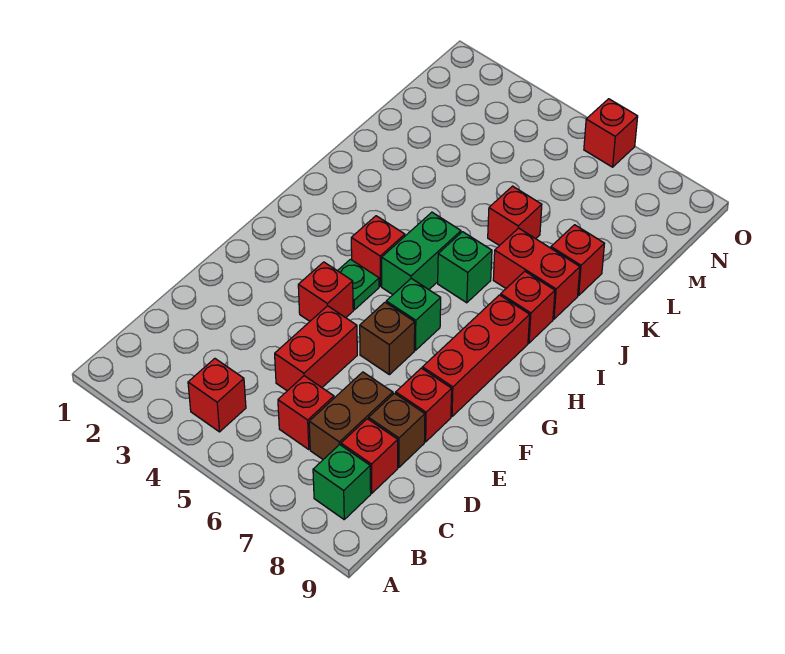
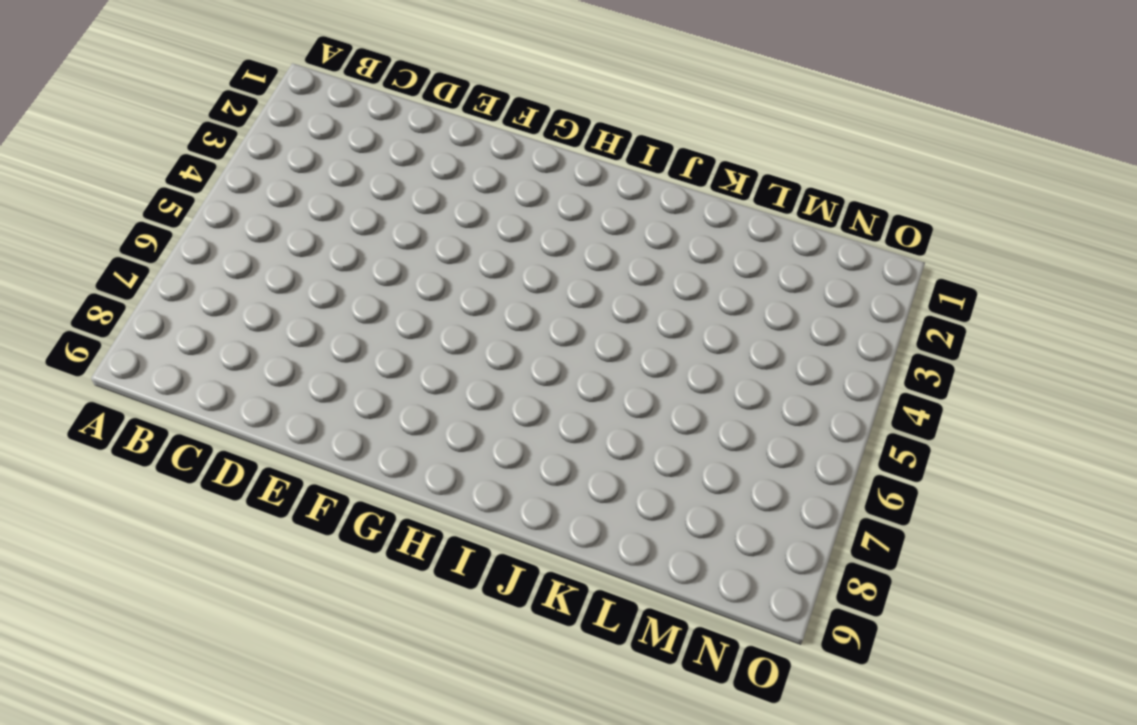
none -> red brick B4 level 1
none -> green brick B8 level 1
none -> red brick C6 level 1

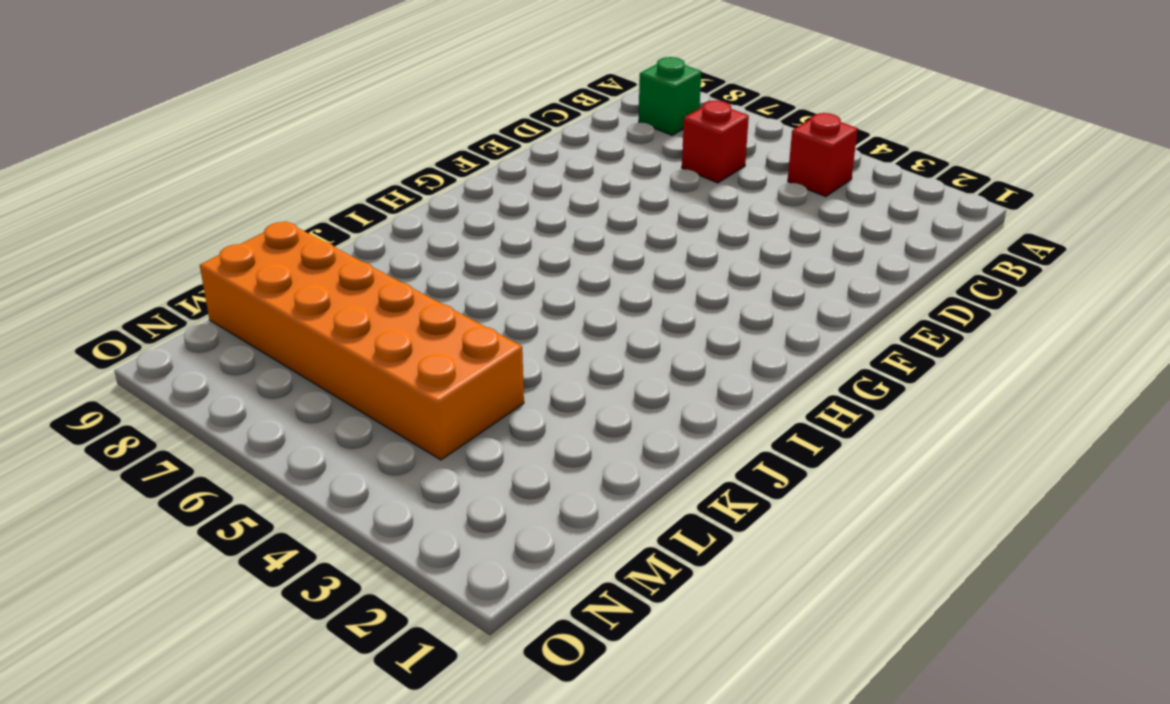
orange brick L4:M9 level 1 -> none
none -> brown brick C7:D7 level 1
none -> red brick C8 level 1
none -> red brick D5:E5 level 1

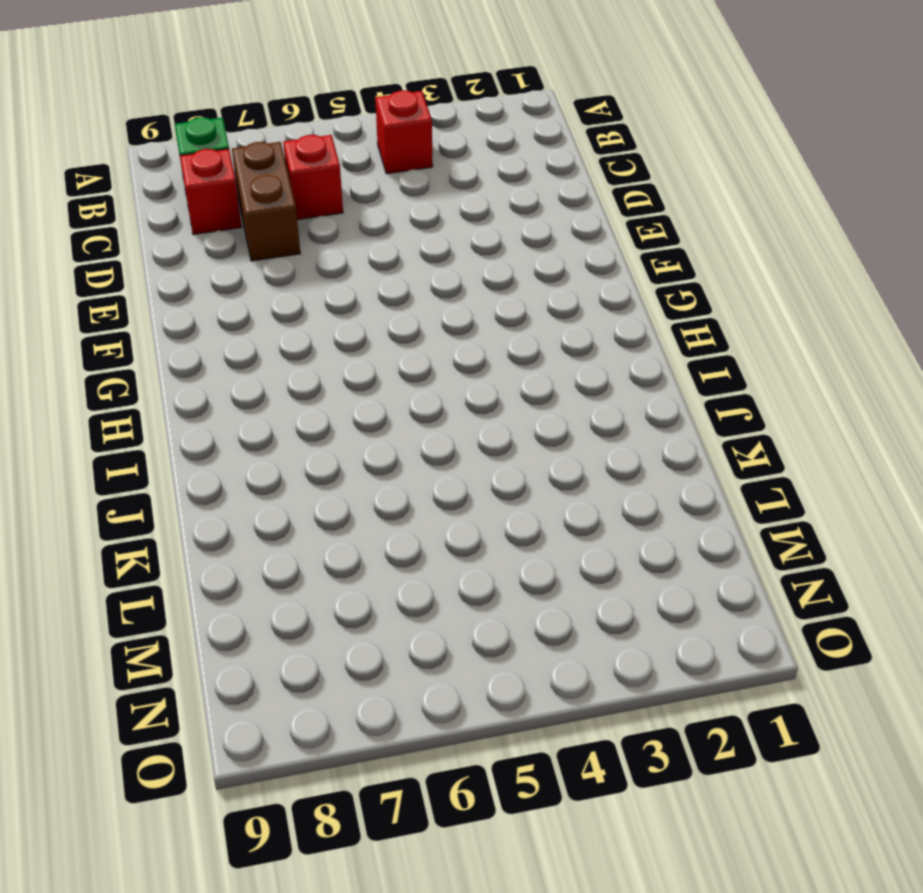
none -> red brick D5:E5 level 1
none -> brown brick D8 level 1
none -> red brick E8 level 1

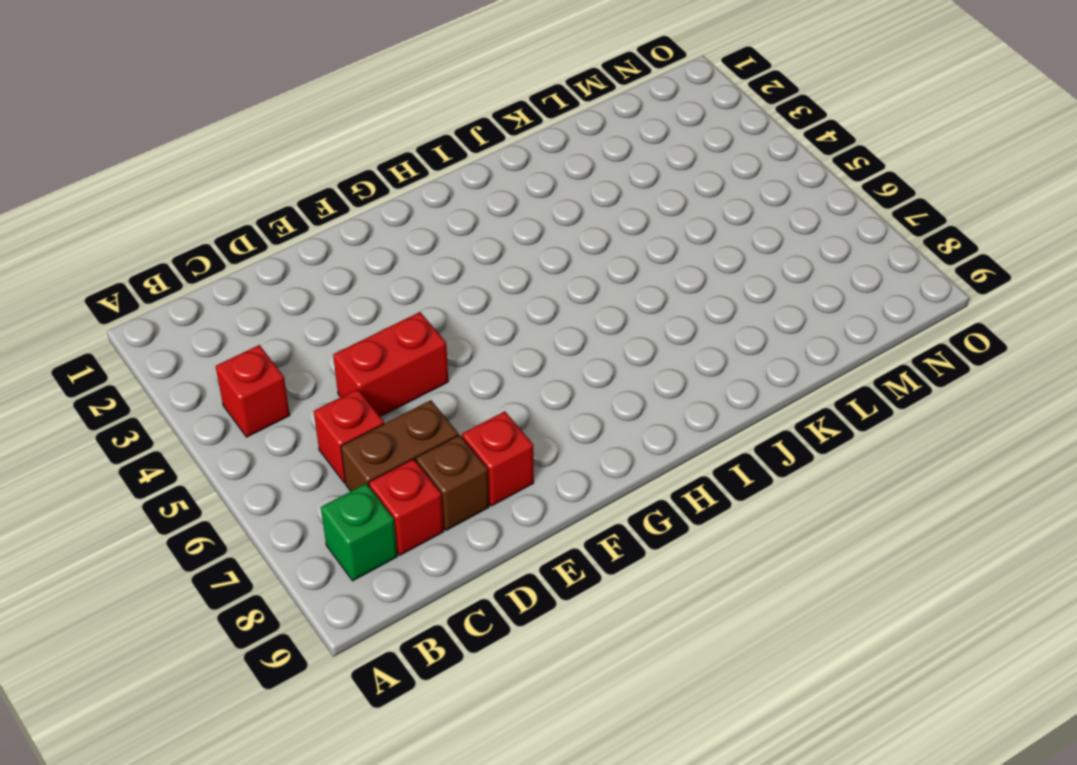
none -> red brick F4 level 1
none -> brown brick F6 level 1
none -> red brick F8:H8 level 1

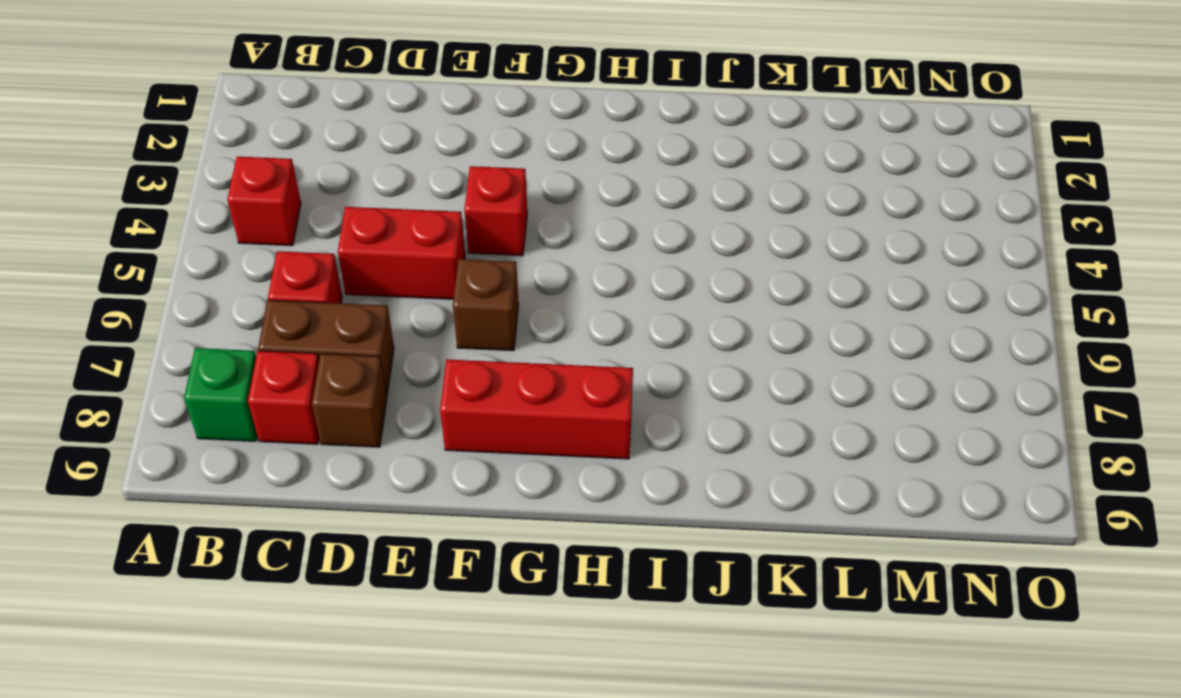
none -> red brick E8 level 1
none -> green plate G4 level 1
none -> green brick G6 level 1

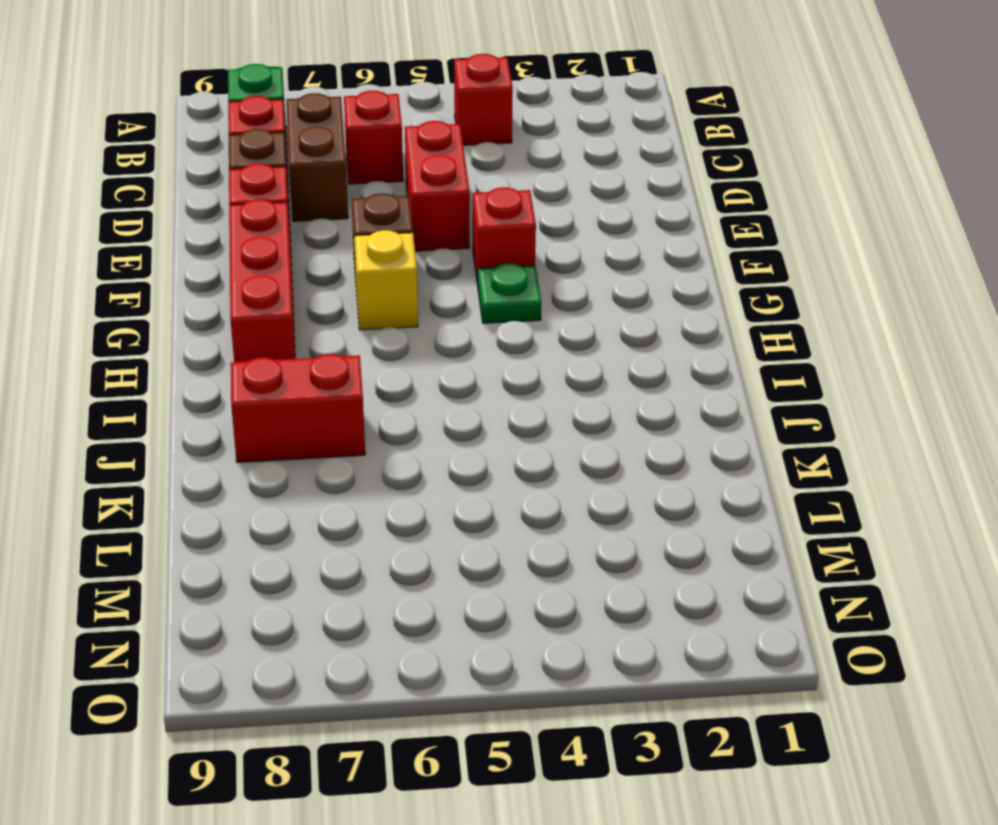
yellow brick G6 level 1 -> green brick G6 level 1
none -> red brick H4 level 1
none -> green brick H5:I5 level 1
none -> green brick I6 level 1

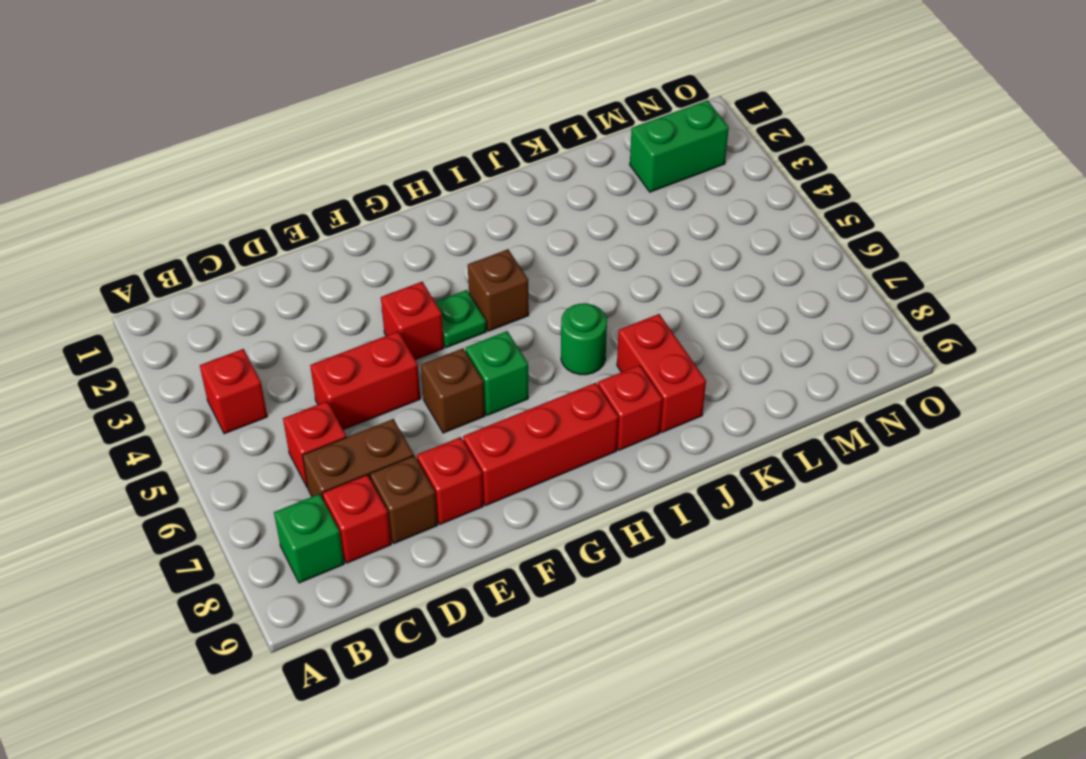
brown brick H4 level 1 -> red brick H4 level 1
green round brick I6 level 1 -> green brick I6 level 1
green brick M2:N2 level 1 -> green brick H5:I5 level 1
none -> red brick K6 level 1
none -> red brick K8 level 1
none -> red brick O6 level 1

